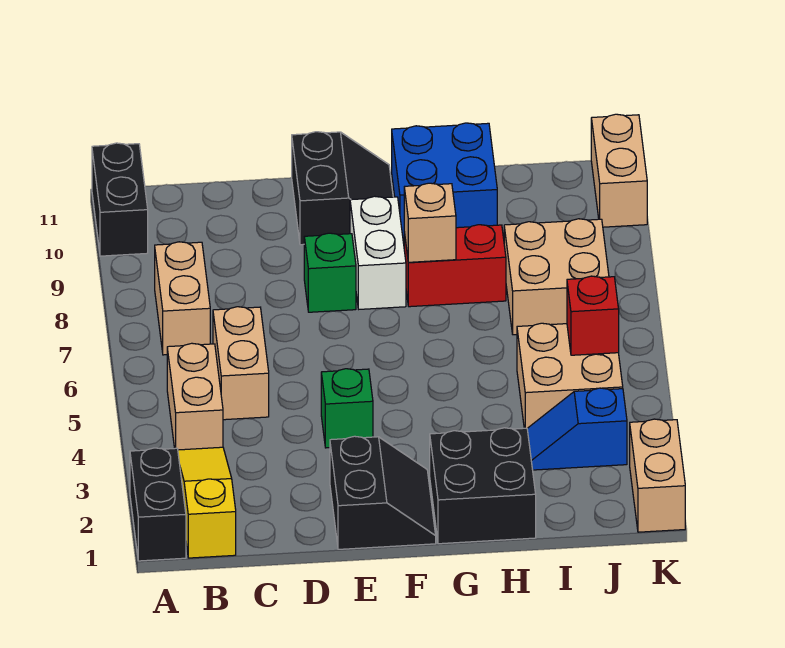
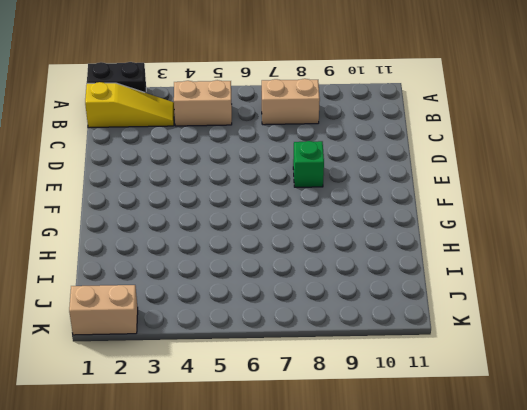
none -> black brick A10:A11 level 1
none -> tan brick C5:C6 level 1
none -> black slope E1:F2 level 1 top E

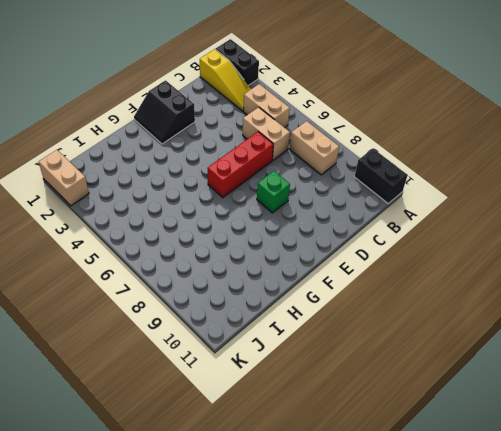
red brick D6:F6 level 1 -> none
none -> green brick E4 level 1
none -> black slope E10:F11 level 1 top E
none -> white brick F8:F9 level 1

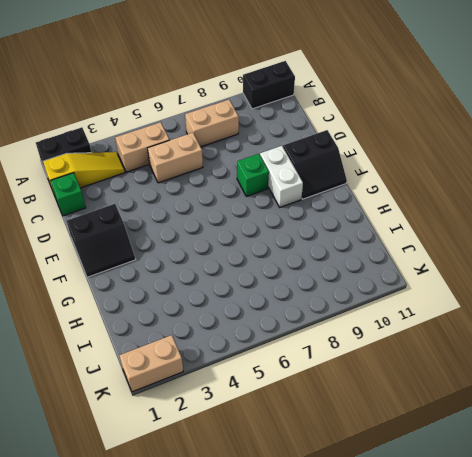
green brick C1 level 1 -> green brick E4 level 1
white brick E9:F9 level 1 -> white brick F8:F9 level 1
none -> black brick G1:H2 level 1
none -> red brick G8:H8 level 1
none -> blue brick G10:H11 level 1

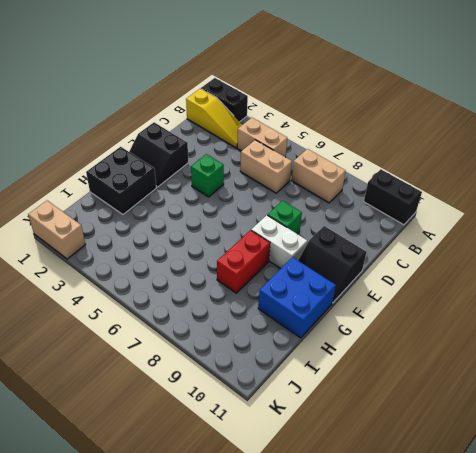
none -> blue slope I3:J3 level 1 top J
none -> tan brick I4:J5 level 1
none -> tan brick I7:J8 level 1

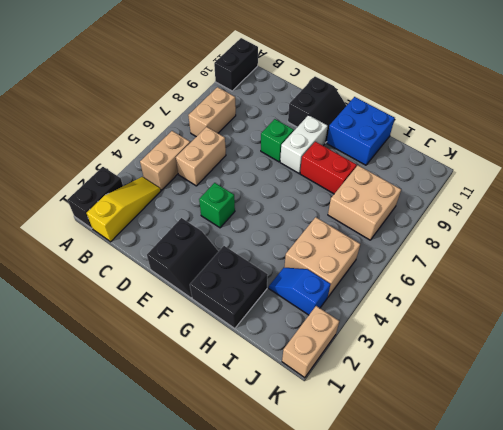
none -> tan brick K10:K11 level 1
none -> tan brick G8 level 2
none -> red brick J5 level 2

